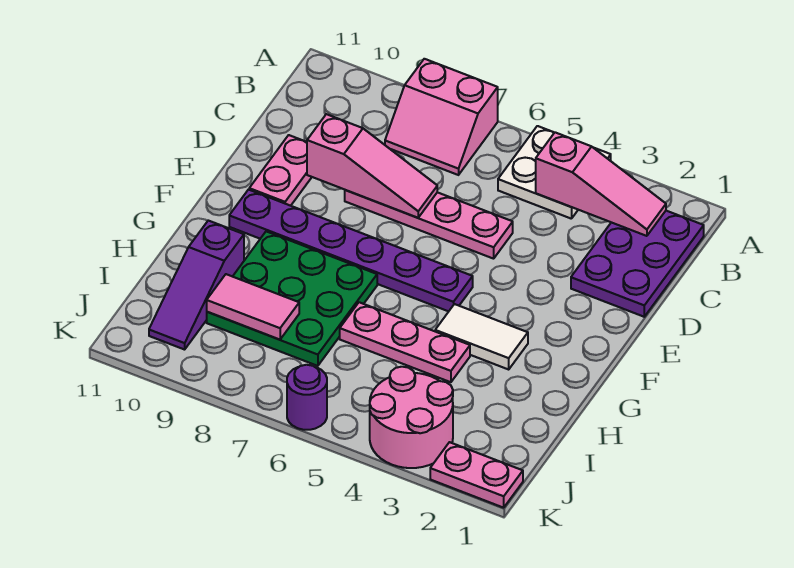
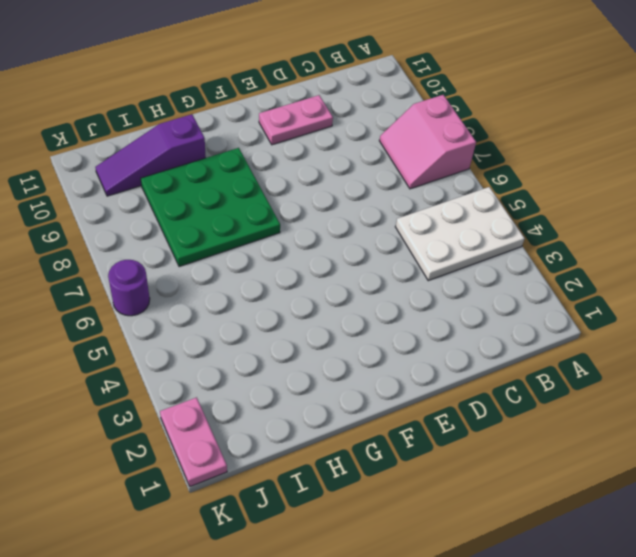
white plate A4:C5 level 1 -> white plate A4:B5 level 1
none -> purple plate B1:D2 level 1
none -> pink plate D5:D8 level 1
none -> purple plate F5:F10 level 1

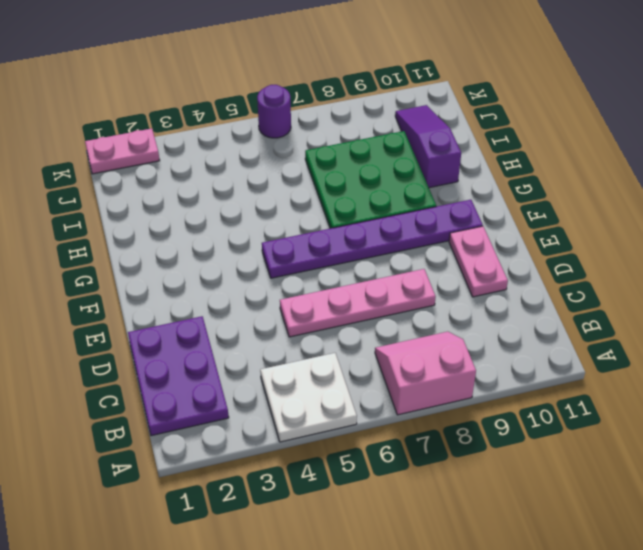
none -> white tile G3:G4 level 1
none -> pink plate H4:H6 level 1
none -> pink round brick J3:K4 level 1

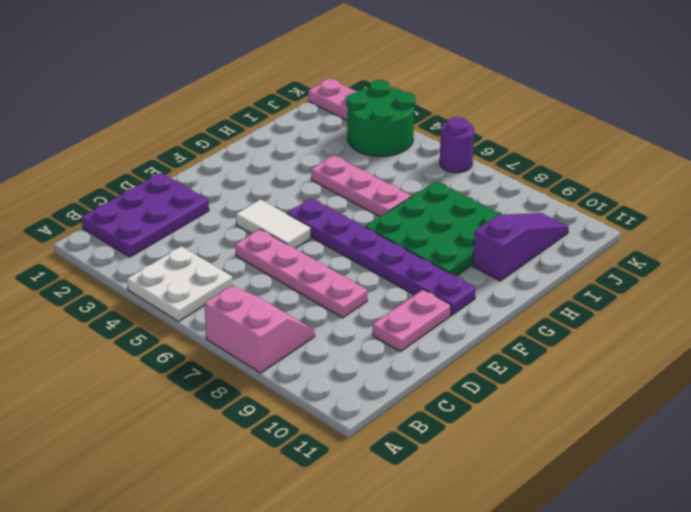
white tile E4:E5 level 1 -> white tile G3:G4 level 1
green round brick J3:K4 level 1 -> pink round brick J3:K4 level 1
none -> pink slope B2:B4 level 2 top 4
none -> pink slope D7:D9 level 2 top 9
none -> pink tile I8:I9 level 2

